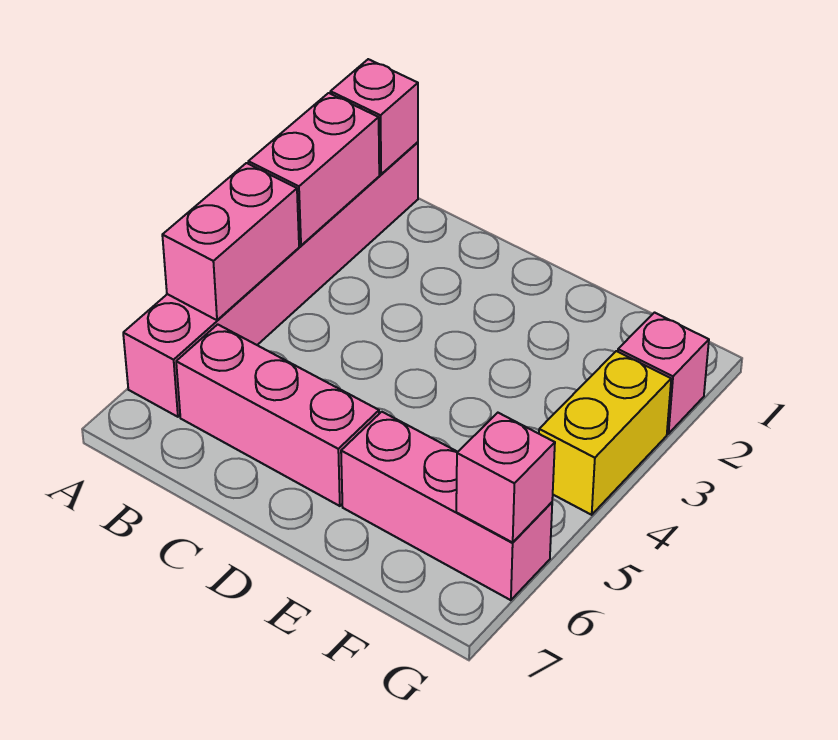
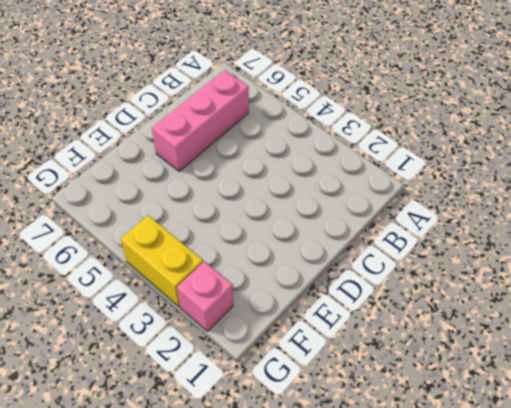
none -> pink brick A1:A6 level 1
none -> pink brick E6:G6 level 1

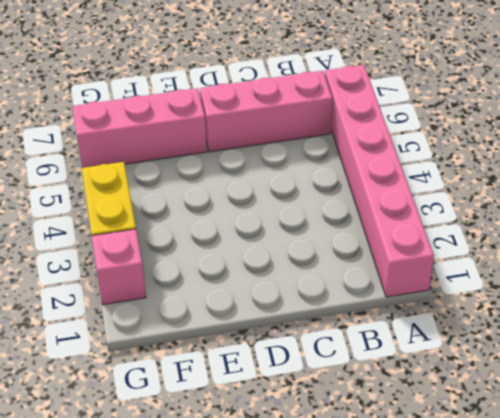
none -> pink brick A1 level 2
none -> pink brick A2:A3 level 2

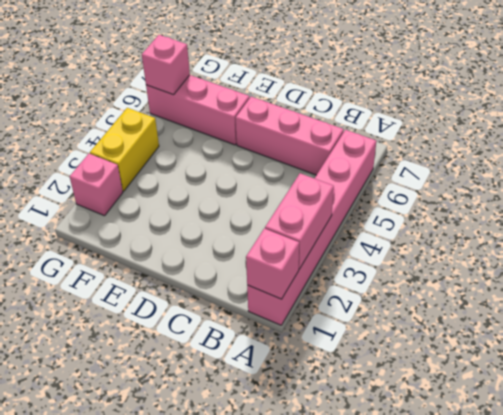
none -> pink brick A4:A5 level 2

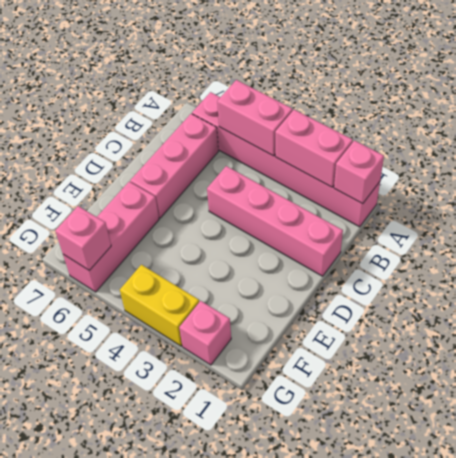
pink brick C1:C4 level 1 -> none

